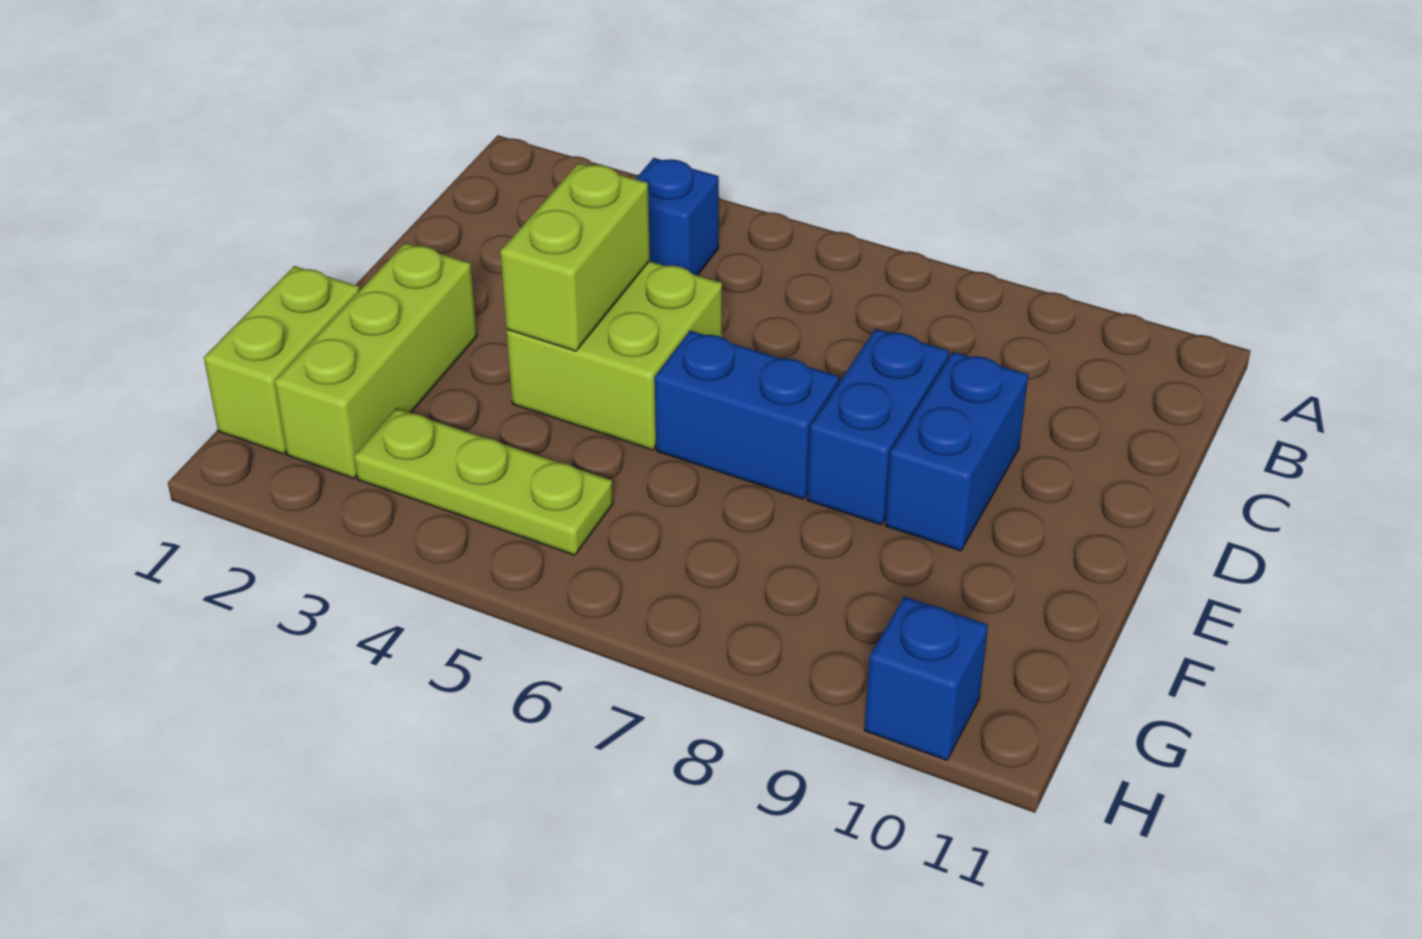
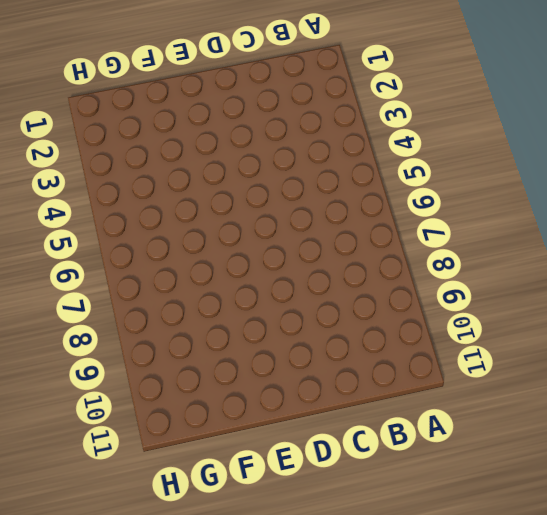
none -> blue brick B4 level 1
none -> lime brick D4:E5 level 1

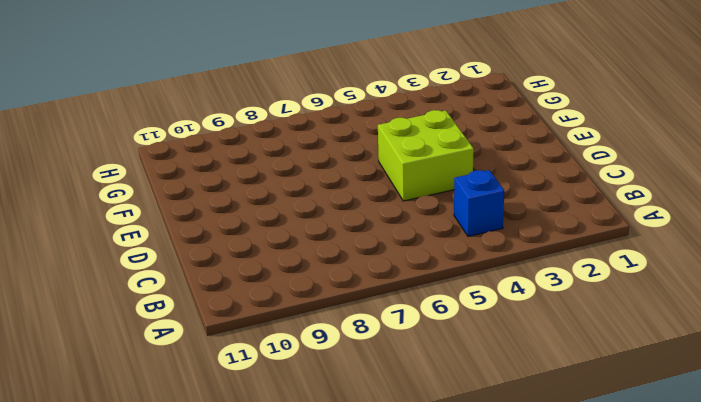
none -> blue brick D8:E8 level 1
none -> blue brick D9:E9 level 1

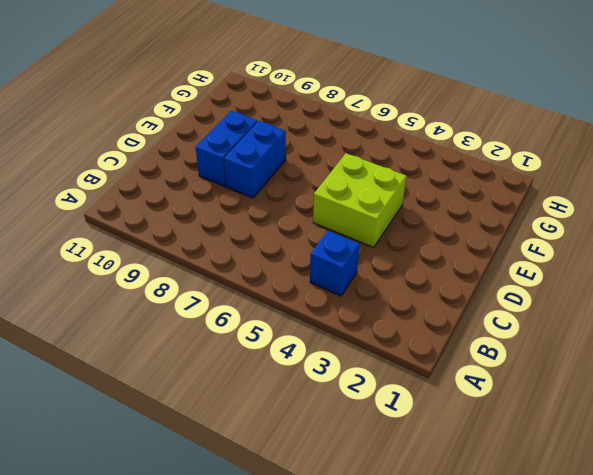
none -> lime brick E2:G2 level 1
none -> blue brick E6:E7 level 1

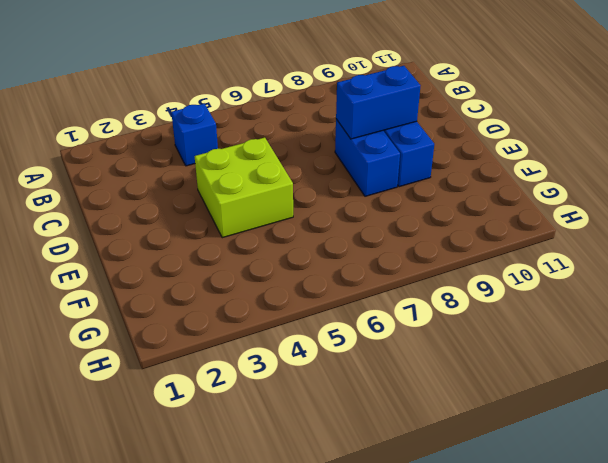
blue brick D8:D9 level 2 -> blue brick E6:E7 level 1
none -> lime brick E2:G2 level 1
none -> lime brick F1:G1 level 1

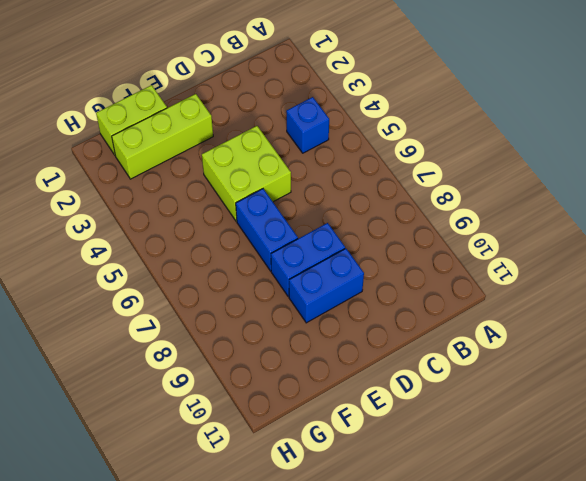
none -> lime plate G3:G5 level 1
none -> blue brick H10 level 1

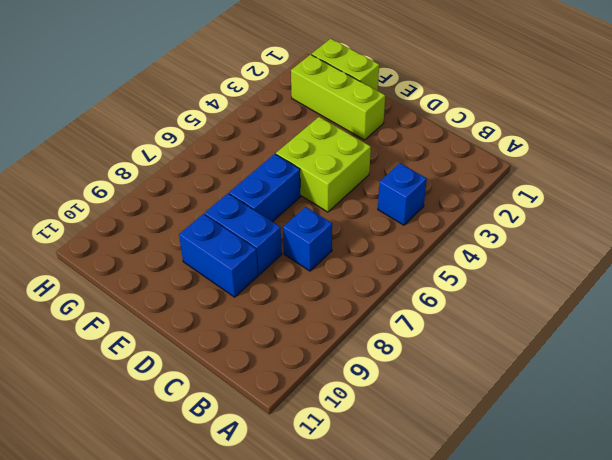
blue brick C7 level 1 -> blue brick H10 level 1
none -> lime plate G3:G5 level 1
none -> lime brick D4:E4 level 2

